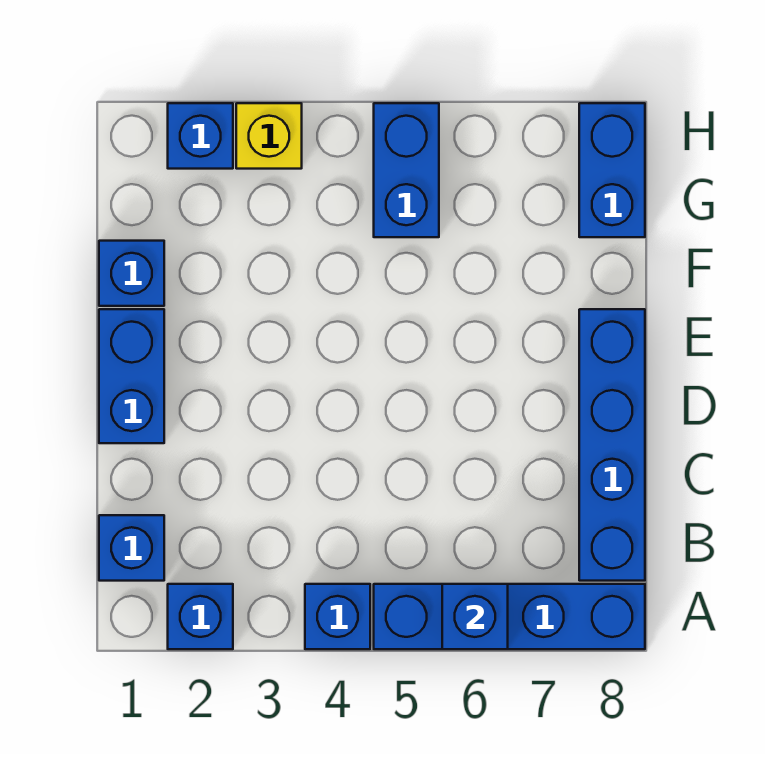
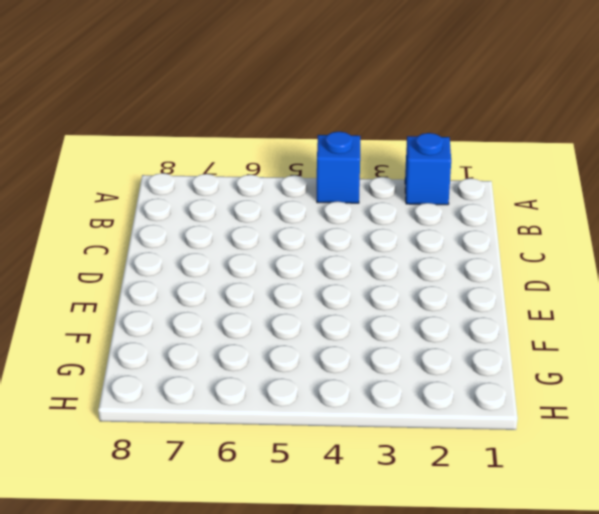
none -> blue brick A5:A8 level 1
none -> blue brick B1 level 1
none -> blue brick B8:E8 level 1

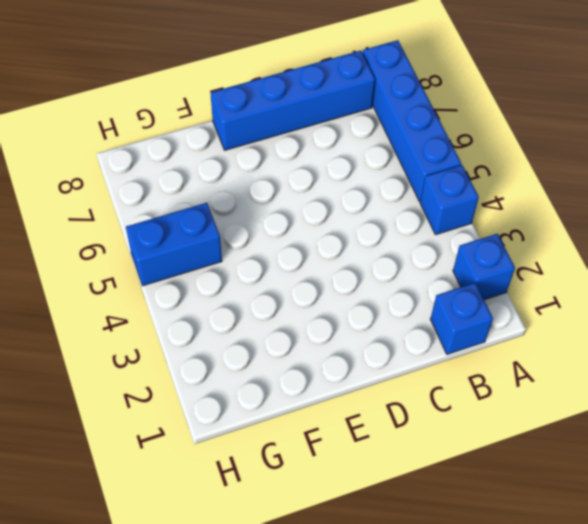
none -> blue brick D1:E1 level 1
none -> blue brick F1 level 1
none -> blue brick G8:H8 level 1

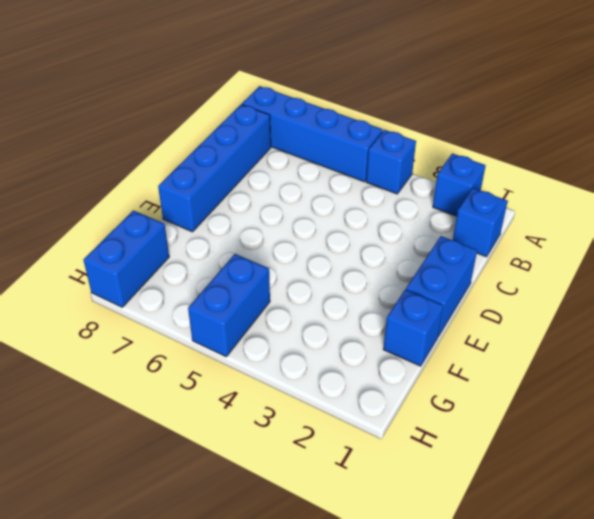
none -> blue brick H2 level 1
none -> yellow brick H3 level 1
none -> blue brick A6 level 2

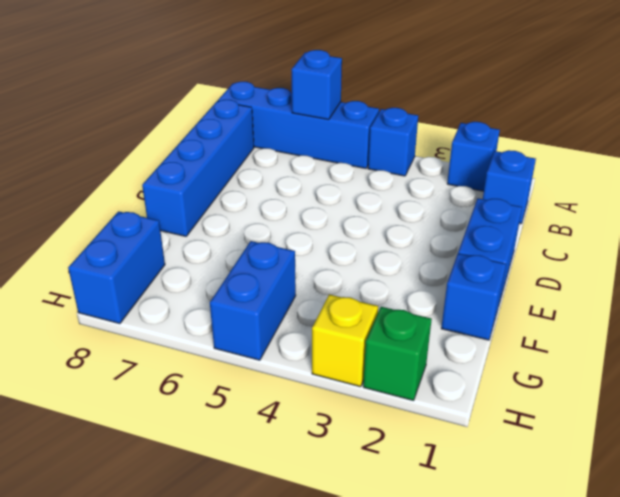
green brick H2 level 1 -> blue brick H2 level 1

